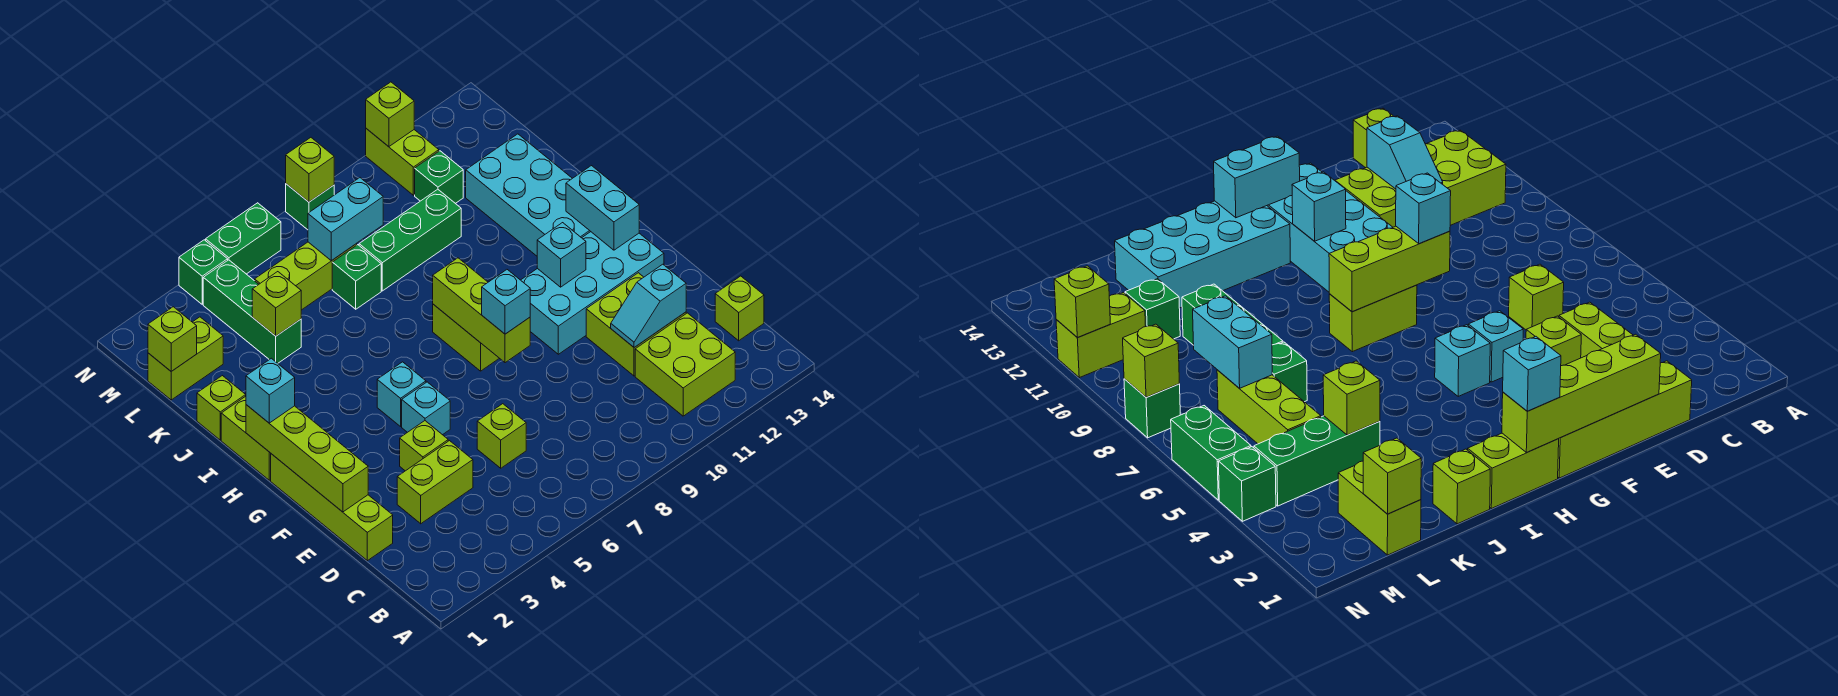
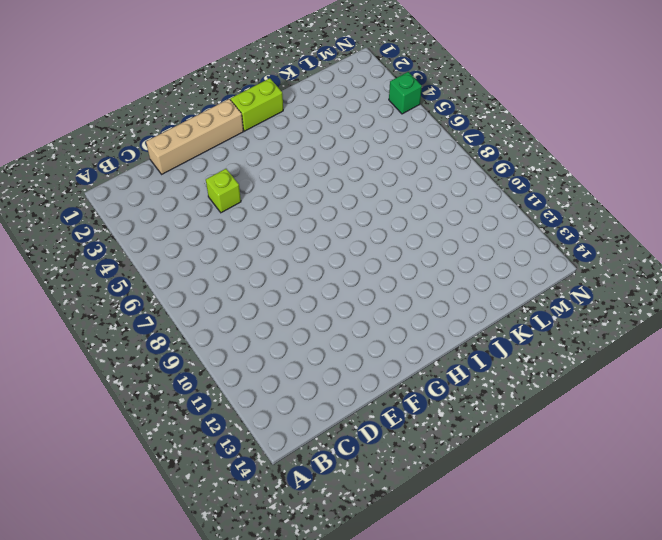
tan brick D1:G1 level 1 -> lime brick D1:G1 level 1
none -> lime brick B11:C12 level 1
none -> lime brick C14 level 1
none -> lime brick D3:D4 level 1
none -> lime brick D6 level 1

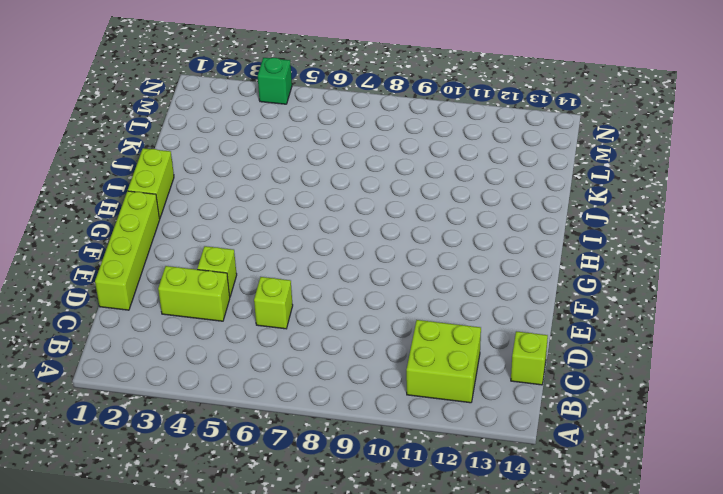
none -> lime brick D11:E12 level 1
none -> cyan brick F5 level 1
none -> cyan brick F10:G13 level 1
none -> cyan brick G5 level 1

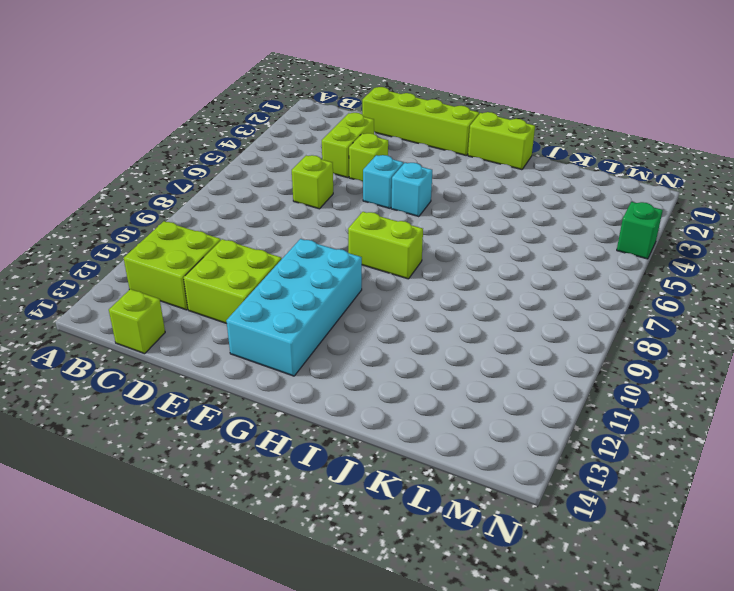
none -> cyan brick H12:K13 level 1
none -> lime brick J1 level 1
none -> green brick K4:M4 level 1
none -> green brick K7 level 1

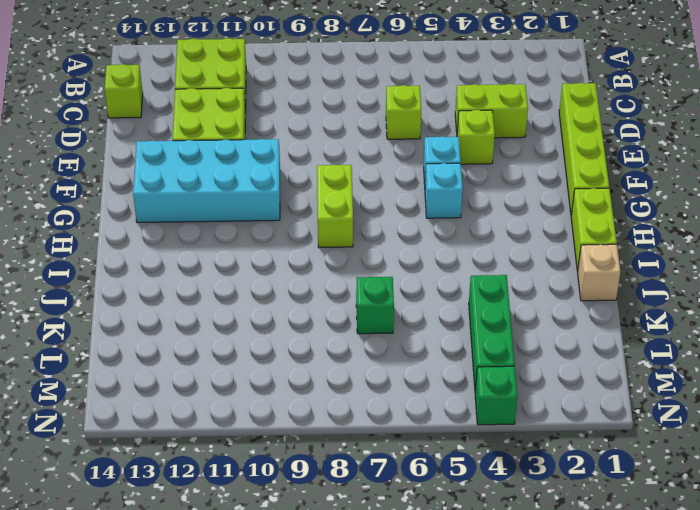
tan brick J1 level 1 -> lime brick J1 level 1
none -> cyan brick H12:K13 level 1
none -> green brick K8:K10 level 1
none -> lime brick L1:L2 level 1
none -> lime brick L5:L7 level 1

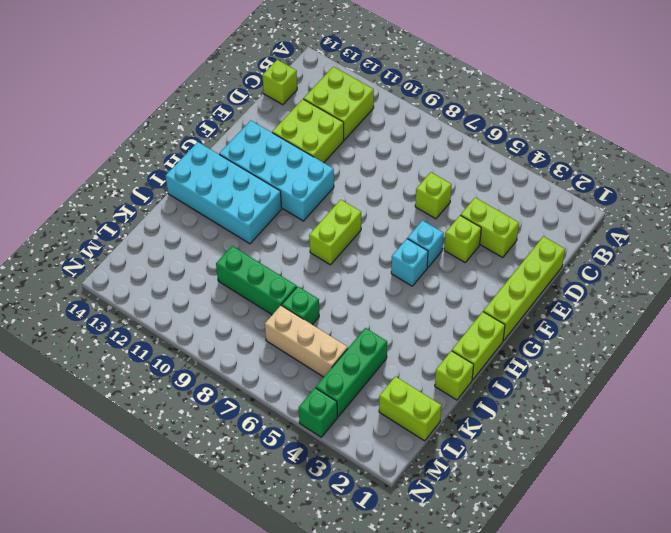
cyan brick H11:I14 level 1 -> cyan brick H12:K13 level 1
tan brick L5:L7 level 1 -> lime brick L5:L7 level 1
none -> green brick L11 level 1
none -> lime brick M11:N11 level 1
none -> green brick N5:N6 level 1
none -> green brick N8 level 1

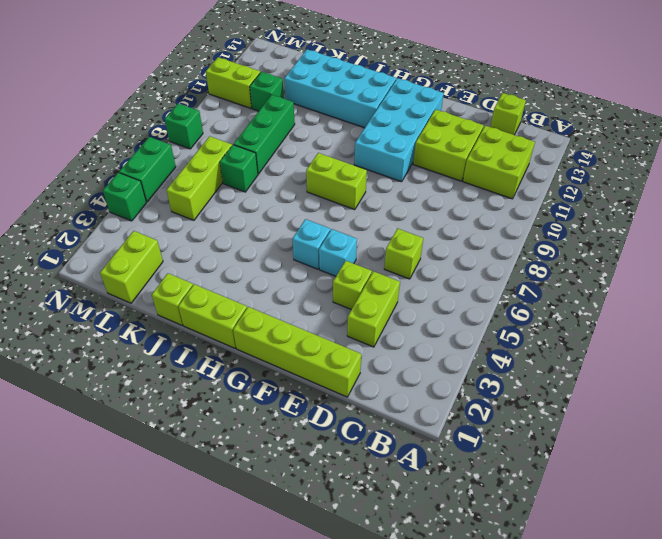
none -> green brick K4:M4 level 1
none -> cyan slope D11:D12 level 2 top 12
none -> lime brick E1:H1 level 2
none -> lime brick F8:H8 level 2

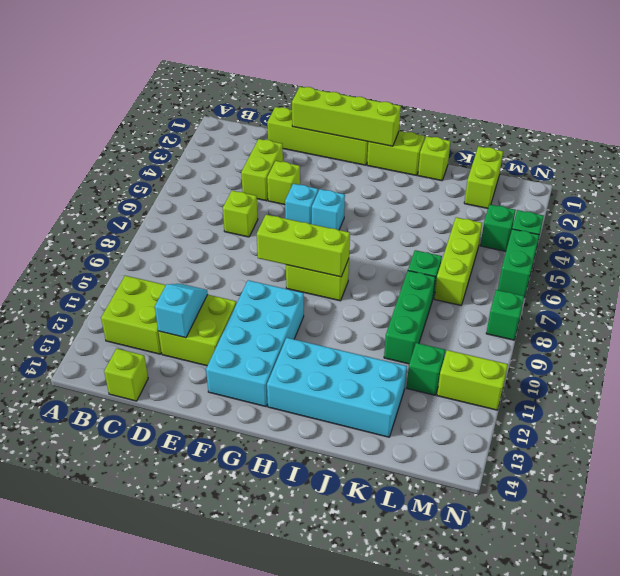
green brick M4 level 1 -> green brick K4:M4 level 1
none -> cyan brick G11 level 2
none -> cyan brick G13:H13 level 2
none -> lime brick K4 level 2
none -> lime brick L1 level 2

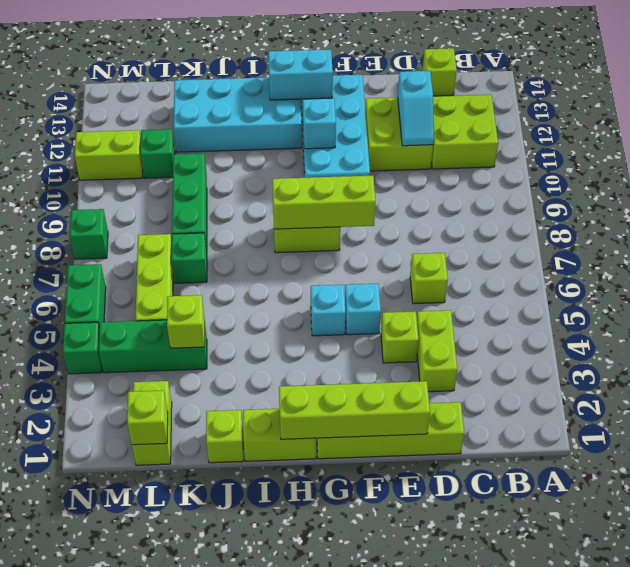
none -> cyan brick L7:L8 level 2
none -> lime brick N8 level 2
none -> lime brick N11 level 2
none -> cyan brick F8 level 3

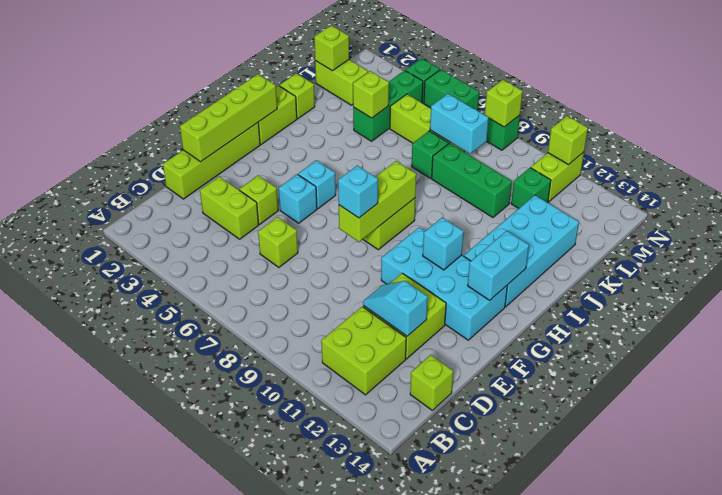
none -> cyan brick H1 level 3

